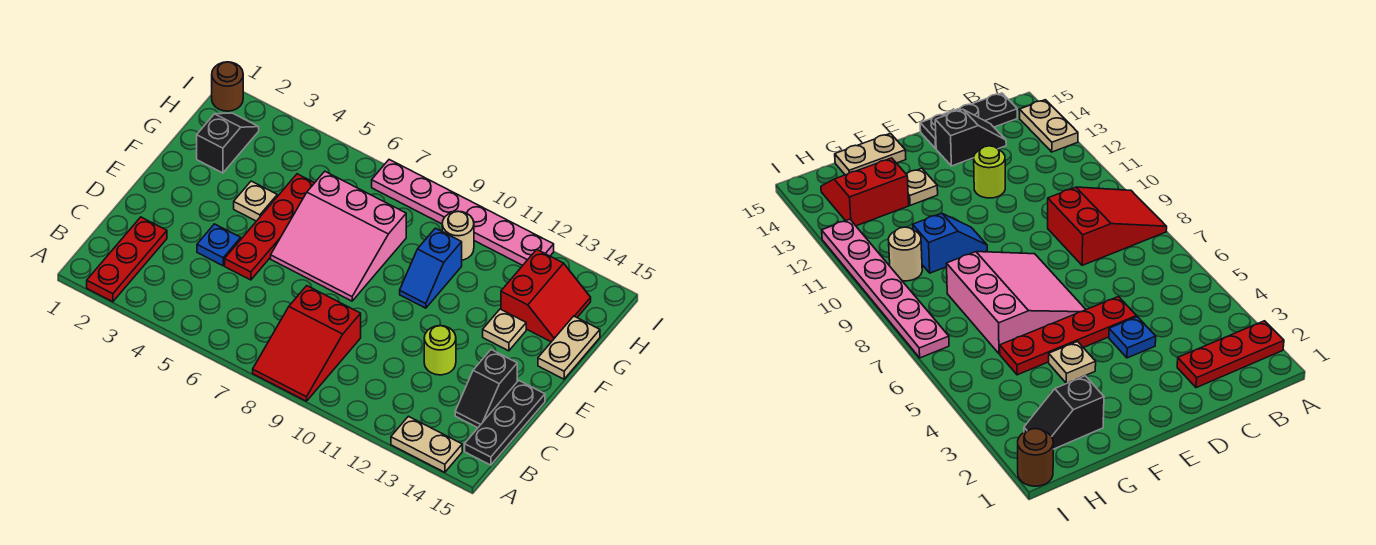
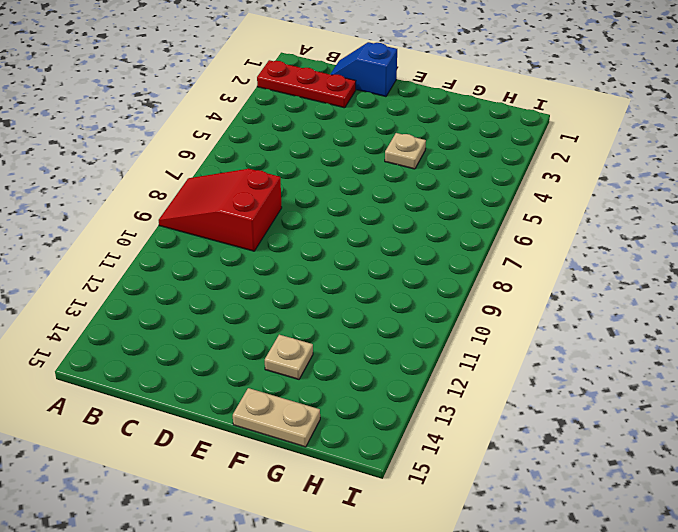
blue slope C1:D1 level 1 top D -> blue slope F10:G10 level 1 top G
none -> tan plate A13:A14 level 1
none -> black plate B15:D15 level 1
none -> black slope C14:D14 level 1 top D

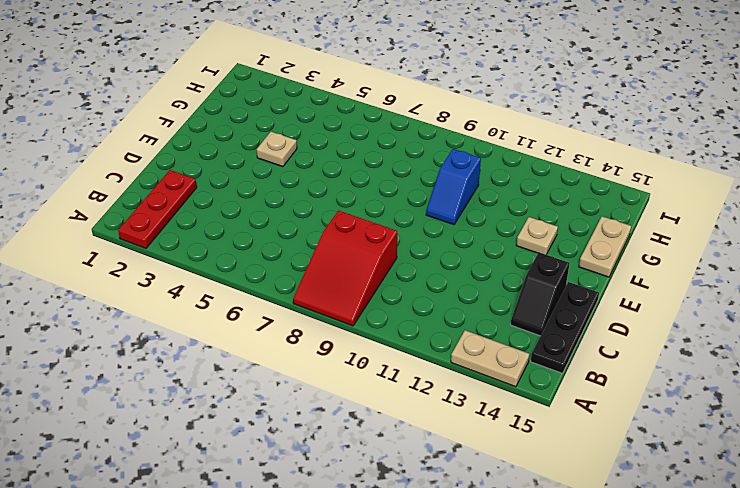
none -> blue plate D4 level 1
none -> red plate D5:G5 level 1
none -> lime round brick D12 level 1

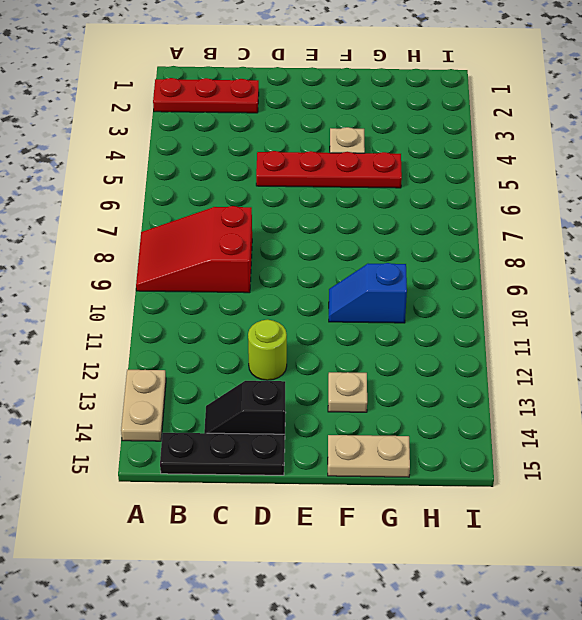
none -> blue plate D4 level 1
none -> pink slope E6:G8 level 1 top G
none -> black slope G2:H2 level 1 top G

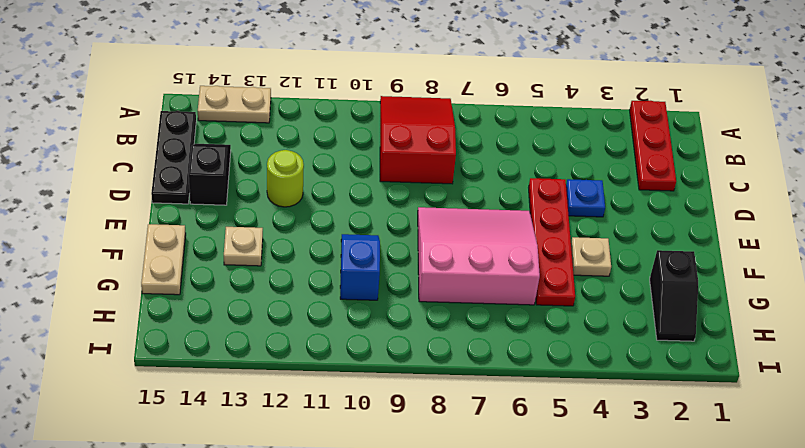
none -> red slope G13:H14 level 1 top 13
none -> tan round brick H10 level 1
none -> brown round brick I1 level 1

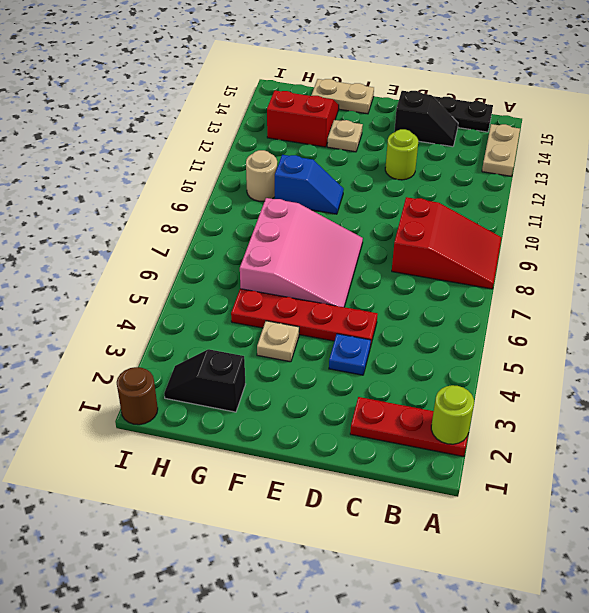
lime round brick A2 level 2 -> none
none -> pink plate I7:I12 level 1

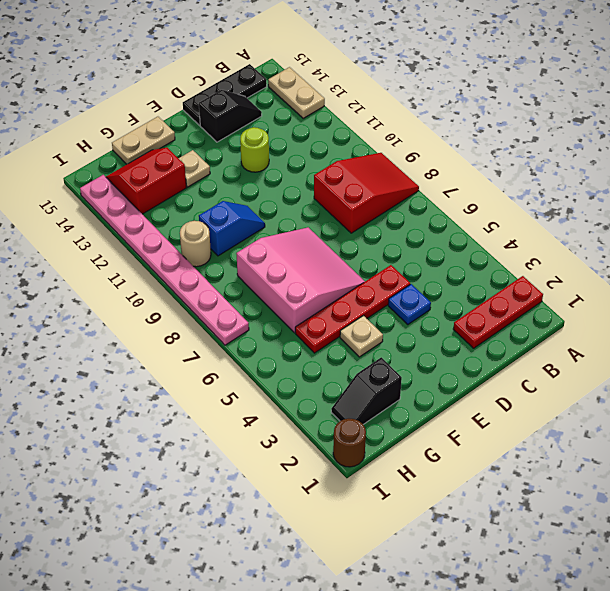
pink plate I7:I14 level 1 -> pink plate I7:I12 level 1

